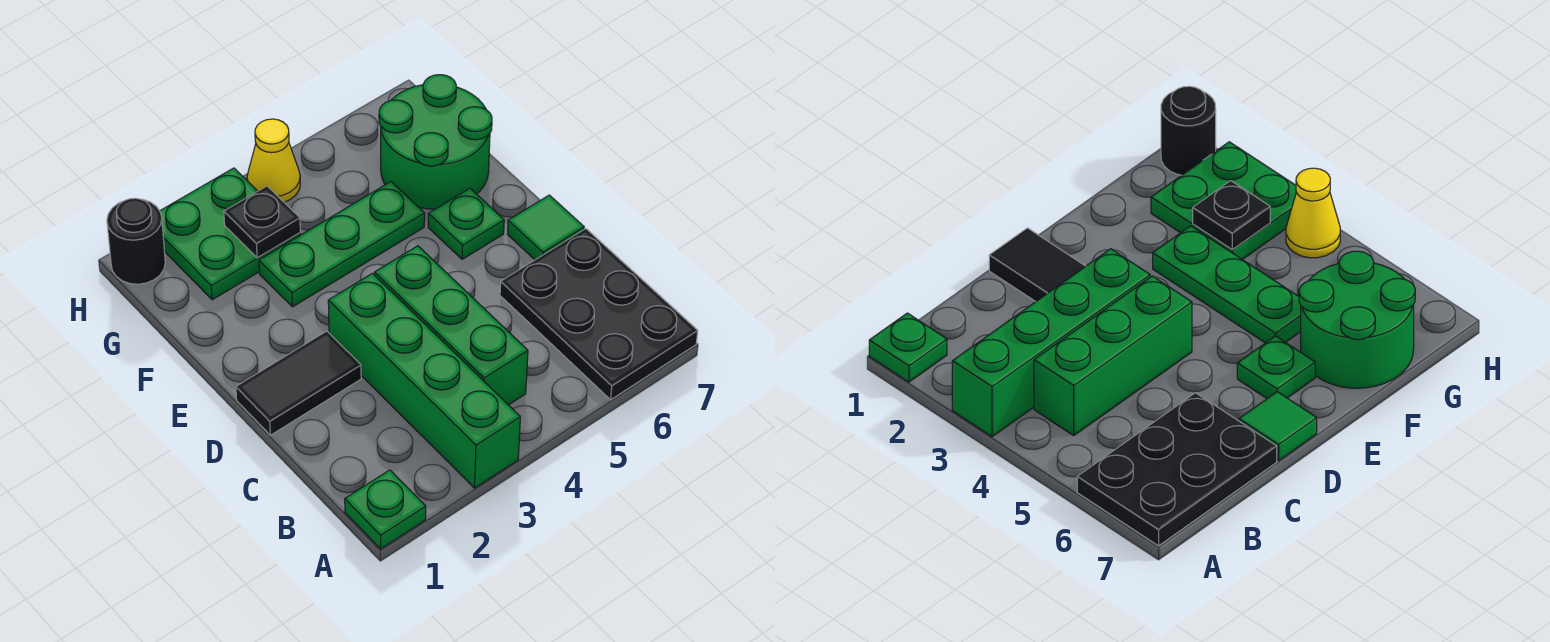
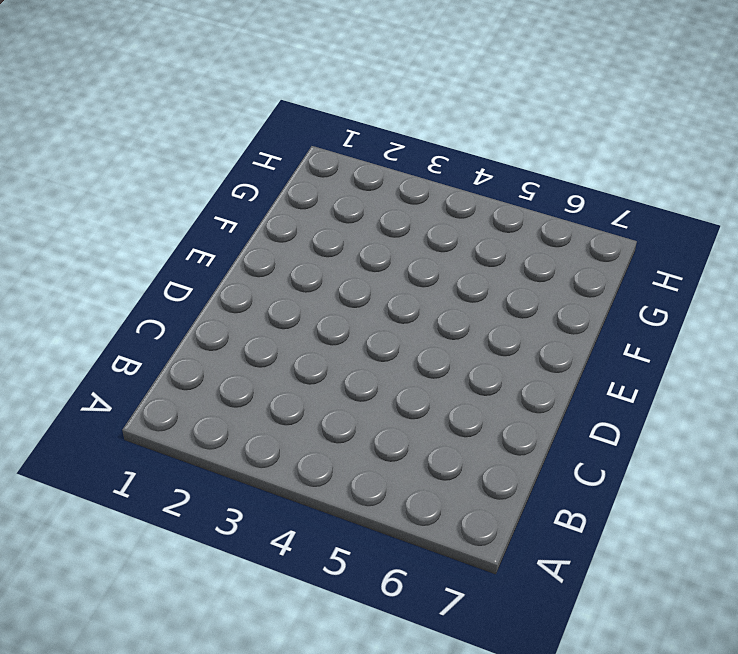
none -> green plate A1 level 1
none -> green brick A3:D3 level 1
none -> black plate A6:C7 level 1

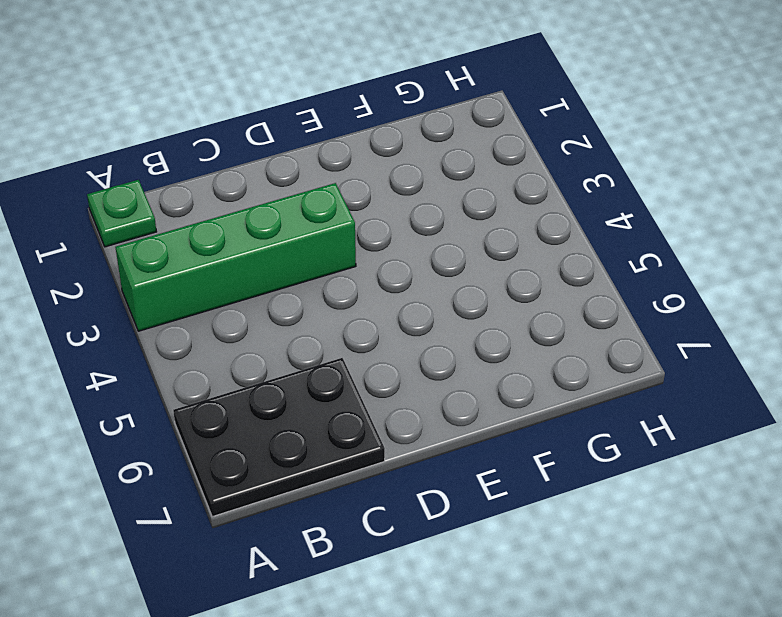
none -> green brick B4:D4 level 1
none -> black tile D1:D2 level 1
none -> green tile D7 level 1

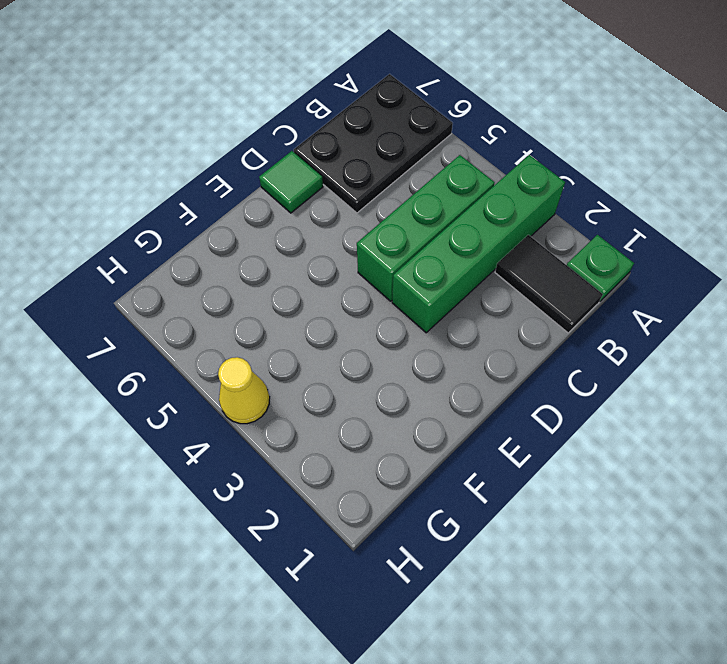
black tile B1:B2 level 1 -> black tile D1:D2 level 1
none -> green plate E6 level 1
none -> green plate F3:F5 level 1
none -> green round brick F6:G7 level 1

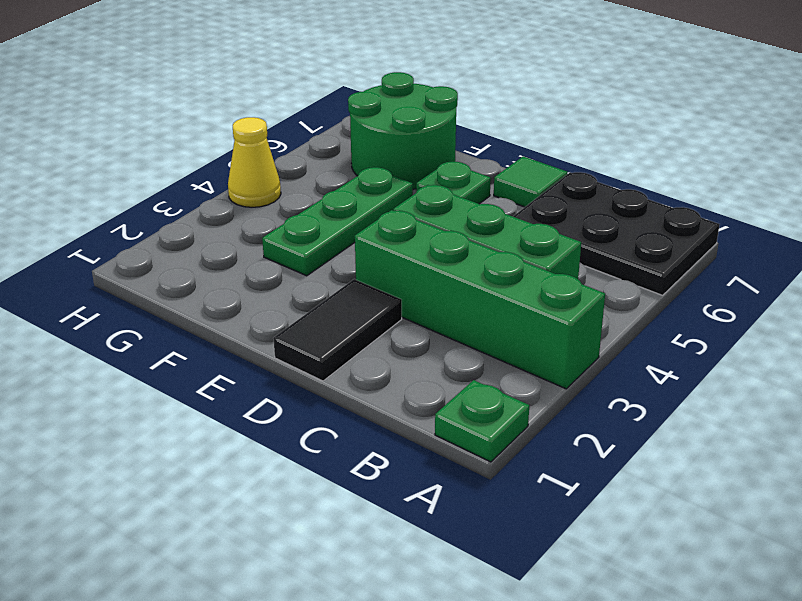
none -> green plate G2:H3 level 1
none -> black round brick H1 level 1
none -> black plate G3 level 2

